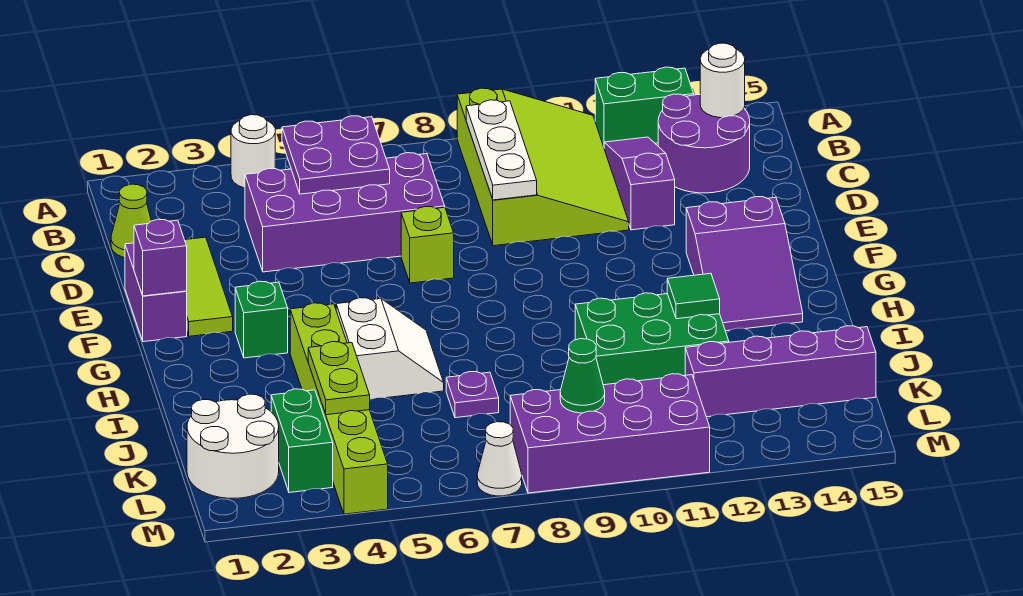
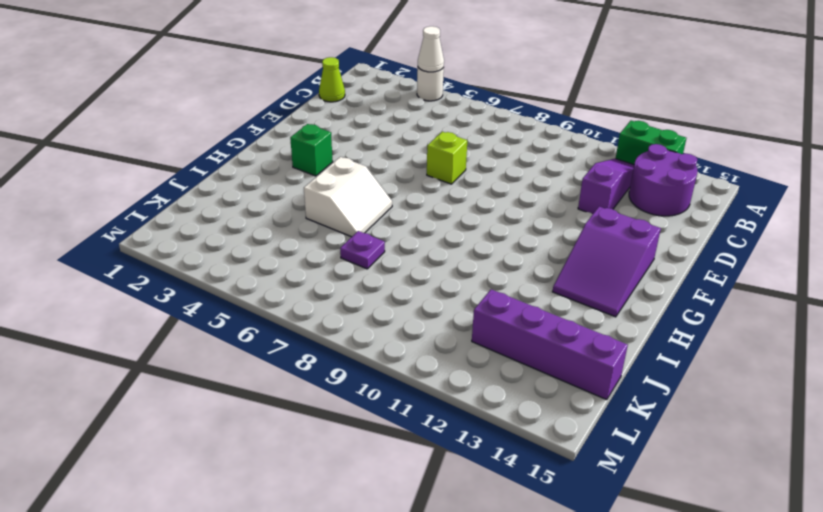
white cone A4 level 2 -> white cone M7 level 1
none -> lime slope A9:D11 level 1 top 9
none -> purple brick C4:D7 level 1
none -> lime tile D2:F2 level 1

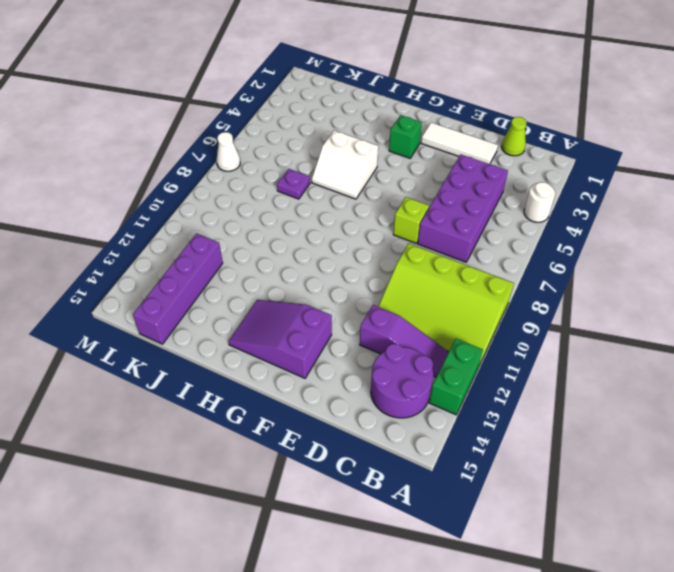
white tile D2:F2 level 1 -> lime tile D2:F2 level 1
none -> purple brick E1:F1 level 1
none -> lime brick H4:M4 level 1
none -> green brick I10:J12 level 1

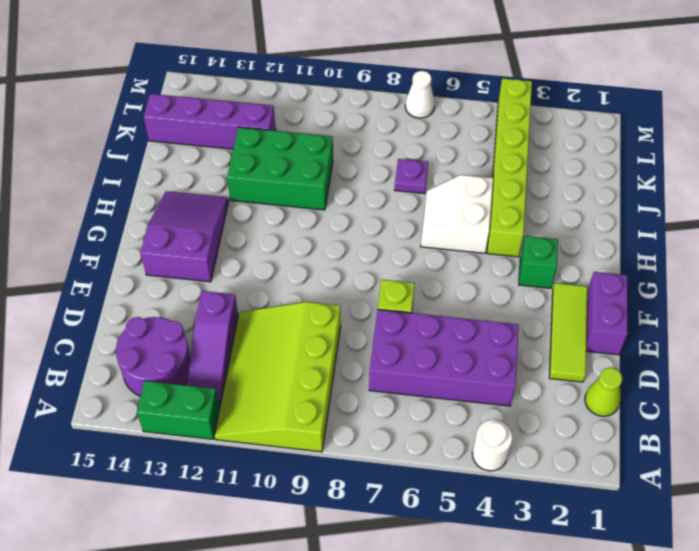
none -> white round brick K1:L2 level 1
none -> green brick K3:L3 level 1
none -> purple brick L8:M11 level 1

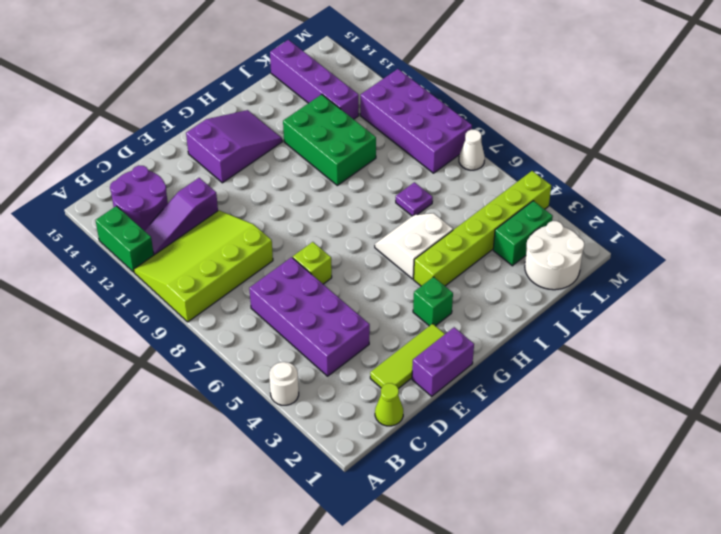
none -> purple plate B5:C6 level 2
none -> white plate B9:D9 level 2
none -> white round brick B14 level 2

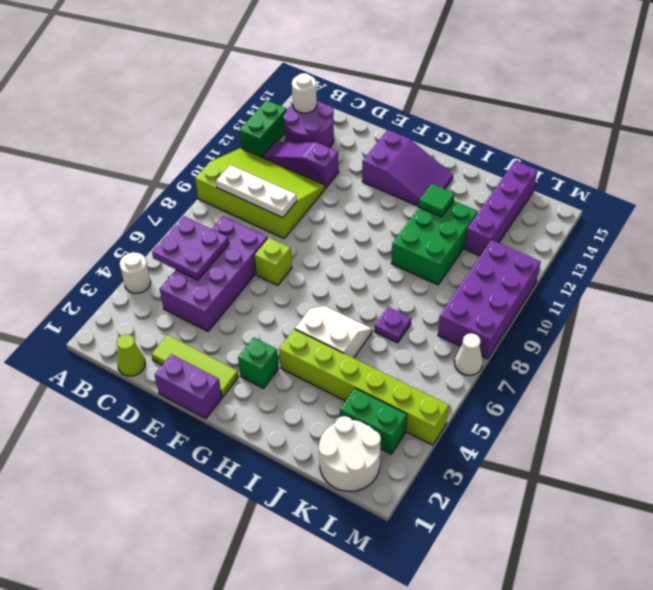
none -> purple brick F1 level 2
none -> lime plate J4:K4 level 2
none -> green cone L9 level 2

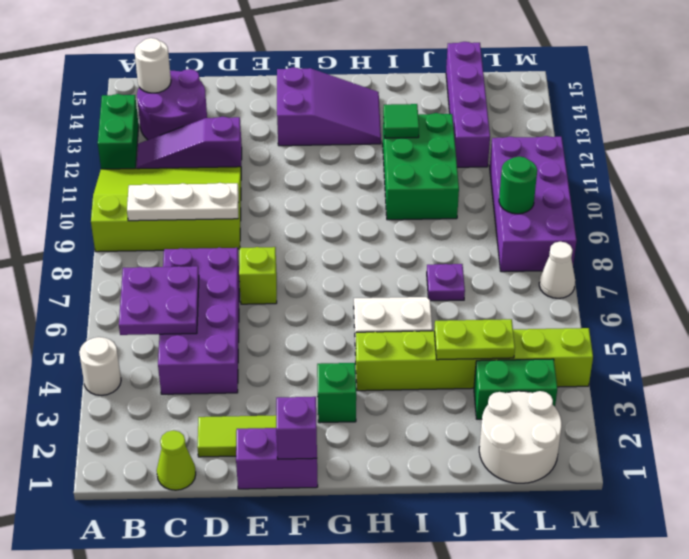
green round brick L9 level 2 -> green cone L9 level 2

